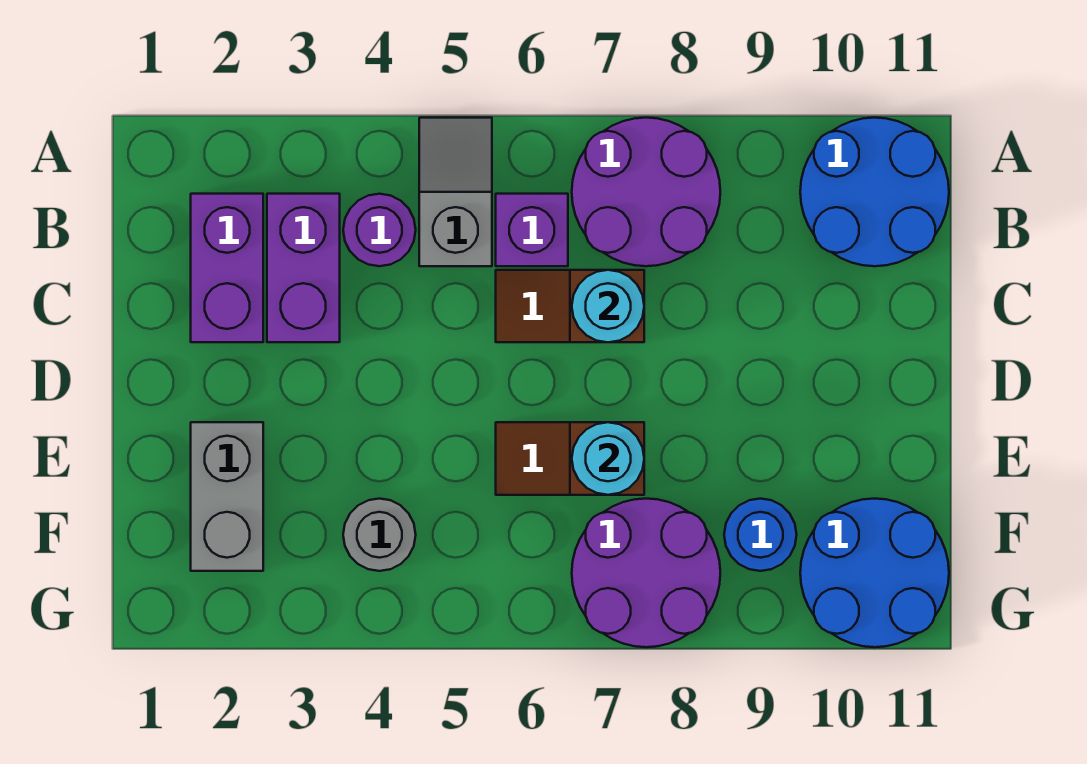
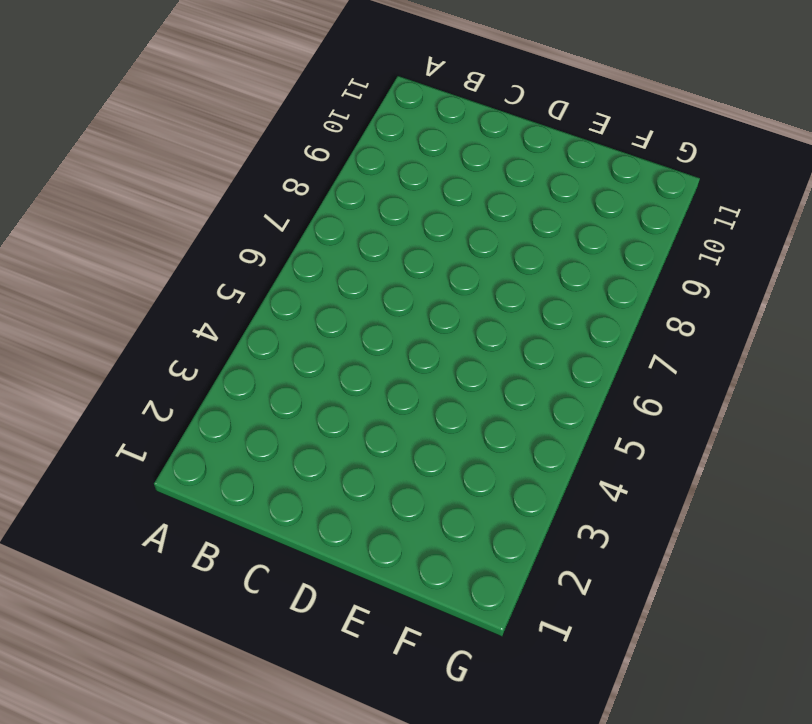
none -> grey slope A5:B5 level 1 top B
none -> purple round brick A7:B8 level 1
none -> blue round brick A10:B11 level 1

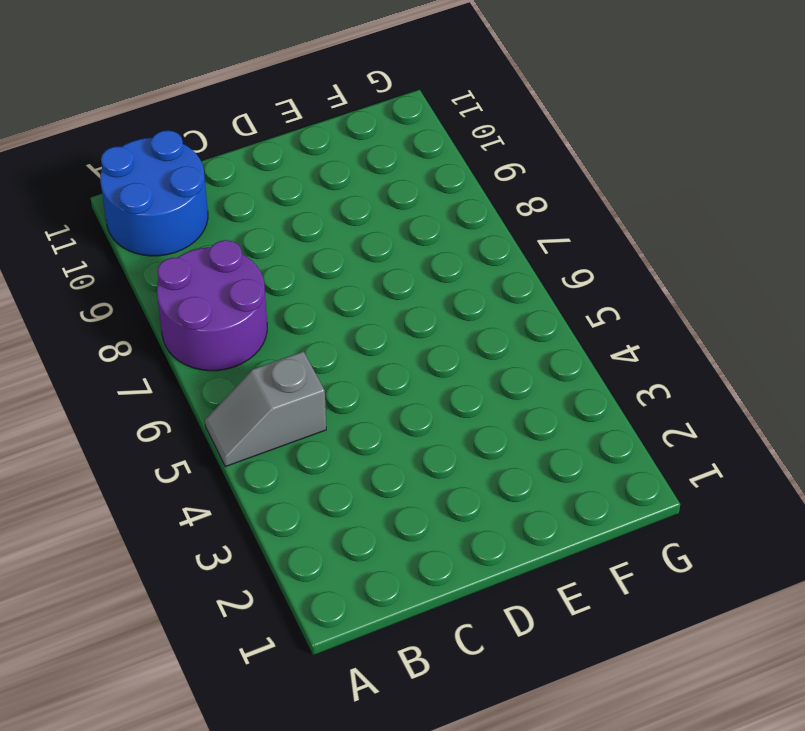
none -> purple brick B2:C2 level 1
none -> purple brick B3:C3 level 1
none -> purple round brick B4 level 1

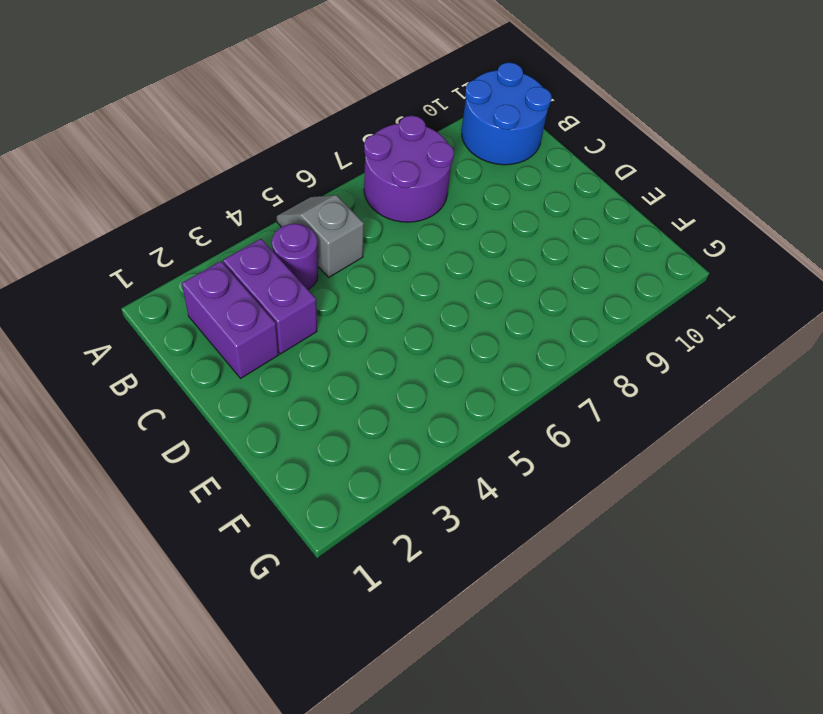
none -> purple brick B6 level 1
none -> brown slope C6:C7 level 1 top 7
none -> grey brick E2:F2 level 1

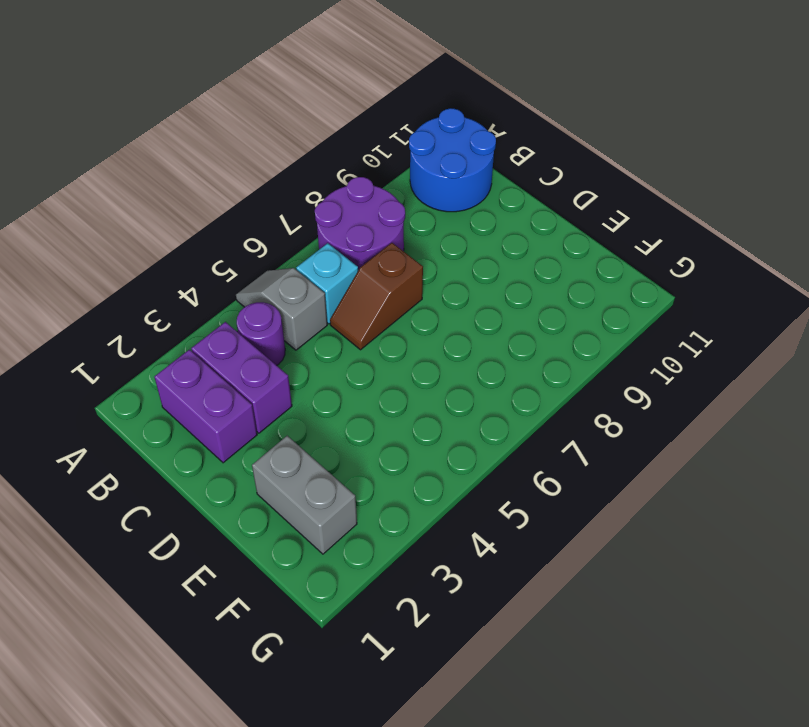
cyan brick B6 level 1 -> purple brick B6 level 1
none -> brown slope E6:E7 level 1 top 7
none -> grey round brick F4 level 1
none -> purple round brick F7:G8 level 1

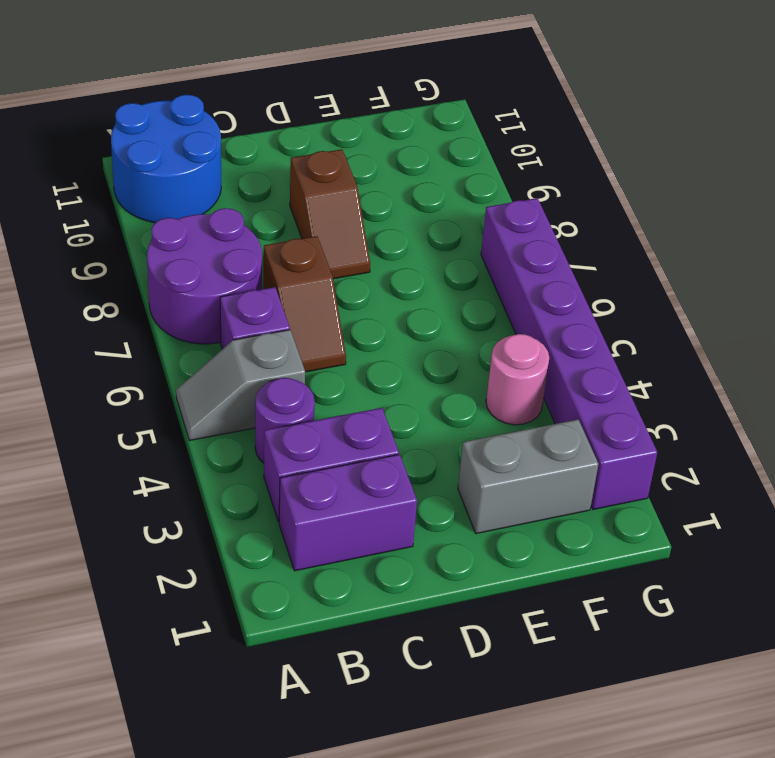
brown slope D8:D9 level 1 top 9 -> brown slope E6:E7 level 1 top 7
pink round brick F4 level 1 -> grey round brick F4 level 1
purple brick G2:G7 level 1 -> purple round brick F7:G8 level 1
none -> blue round brick F9 level 1
none -> blue round brick F10:G11 level 1
none -> cyan round brick C7 level 2

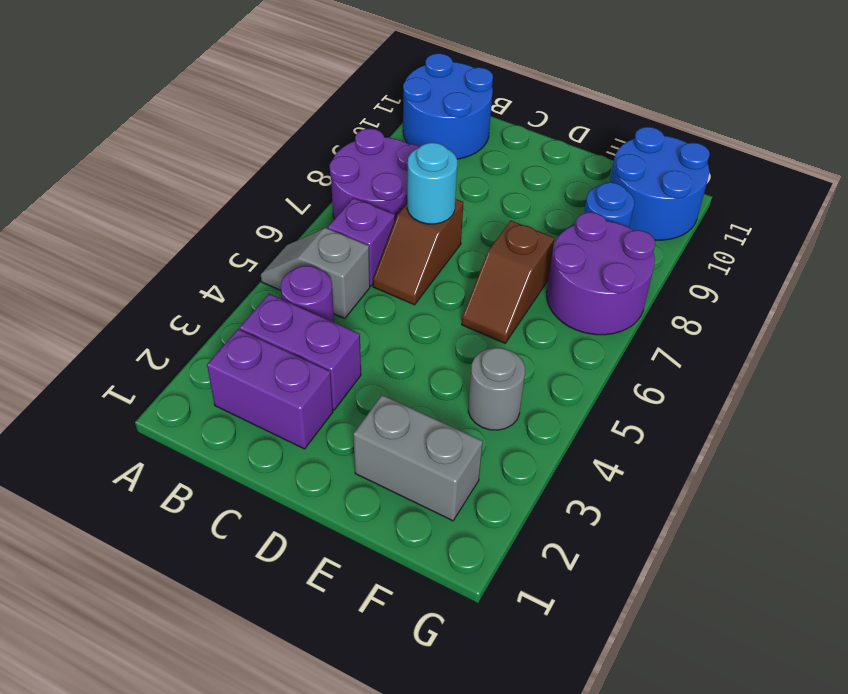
none -> cyan round brick E7 level 2

